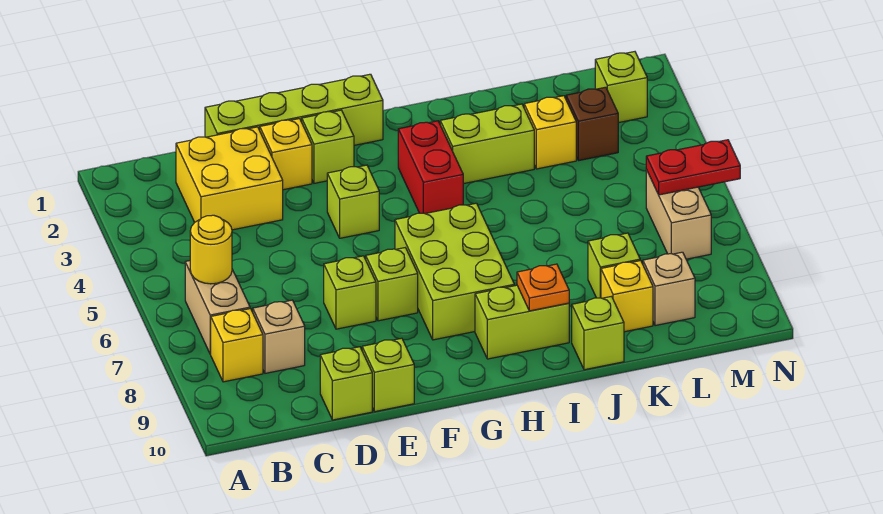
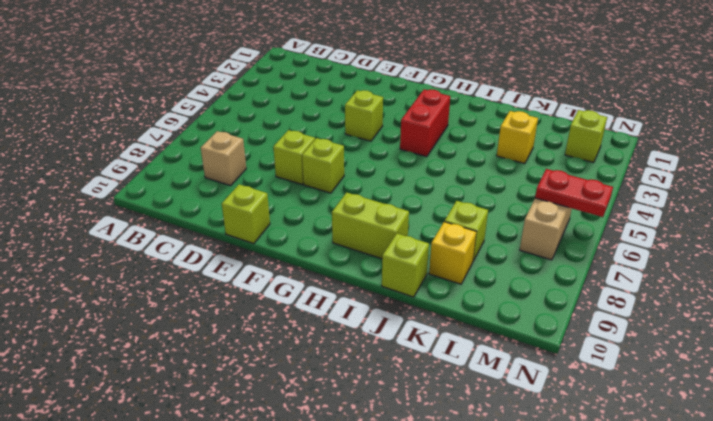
none -> tan brick B6:B7 level 1
none -> yellow brick B8 level 1
none -> yellow brick C2:D3 level 1

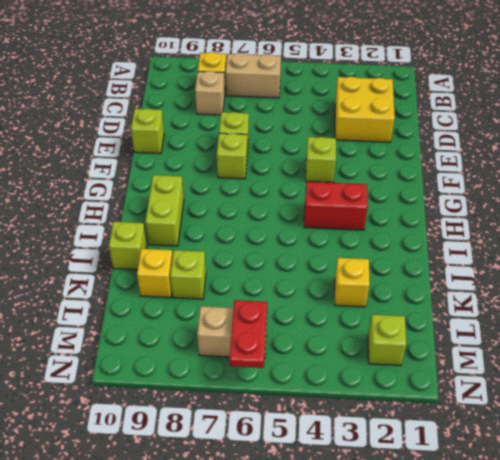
none -> lime brick D1:G1 level 1
none -> lime brick D10 level 1
none -> yellow brick E2 level 1

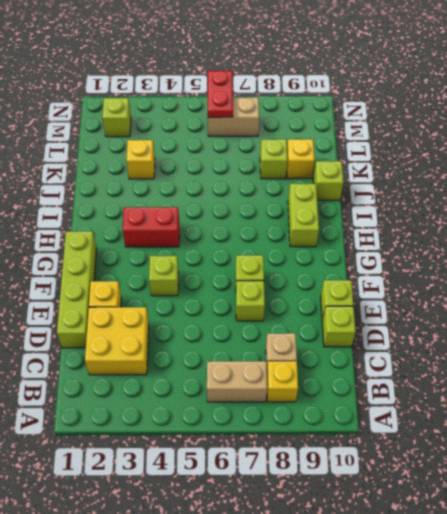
none -> lime brick F2 level 1
none -> lime brick G6:H8 level 1
none -> lime brick I3:J3 level 1

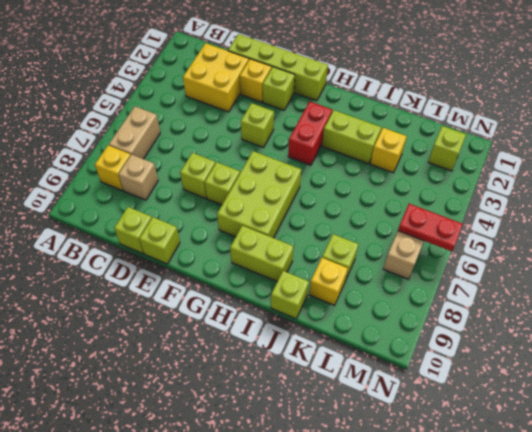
none -> brown brick L3 level 1
none -> tan brick L9 level 1
none -> yellow round brick B6 level 2

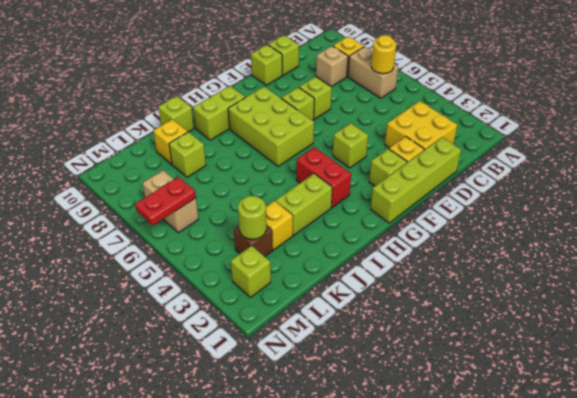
lime round brick L3 level 2 -> none
none -> tan brick L9 level 1
none -> orange plate I9 level 2

